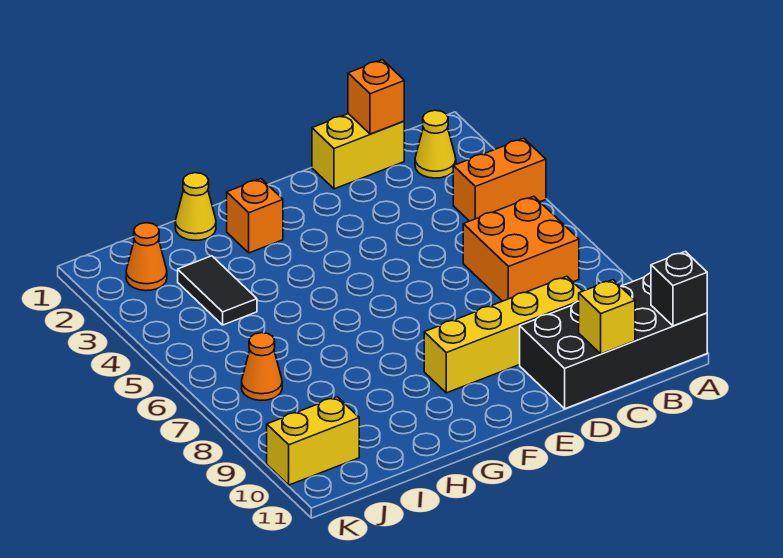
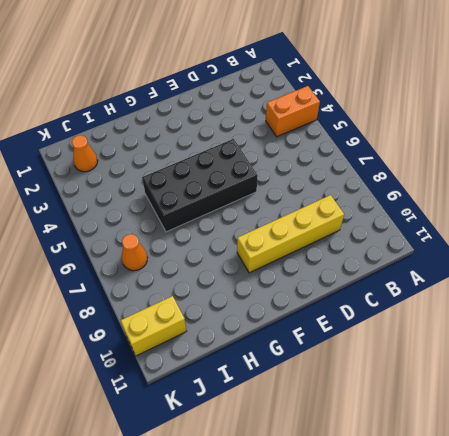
black brick E5:H6 level 1 -> black brick A10:D11 level 1
none -> yellow cone B2 level 1
none -> orange brick B6:C7 level 1
none -> yellow brick C1:D1 level 1

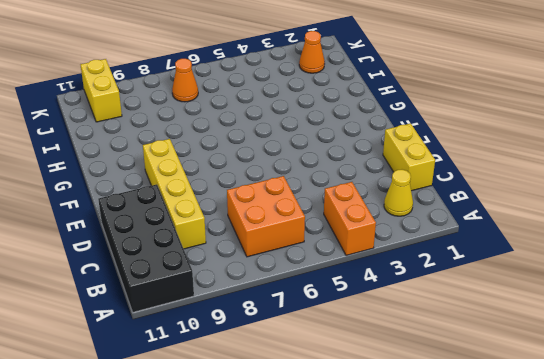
none -> orange brick G2 level 1
none -> yellow cone H1 level 1
none -> black tile I3:I4 level 1

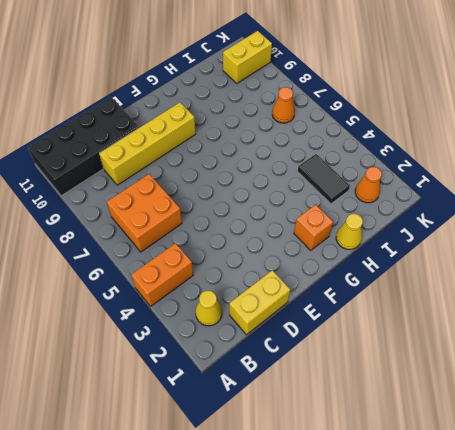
none -> black brick A11 level 2
none -> orange brick C1 level 2
none -> yellow brick C11 level 2

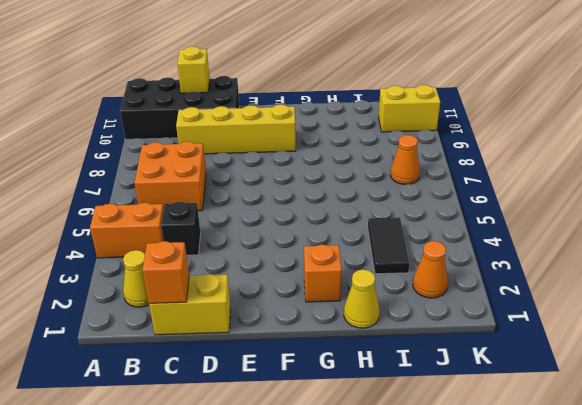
black brick C4 level 1 -> black brick A11 level 2

